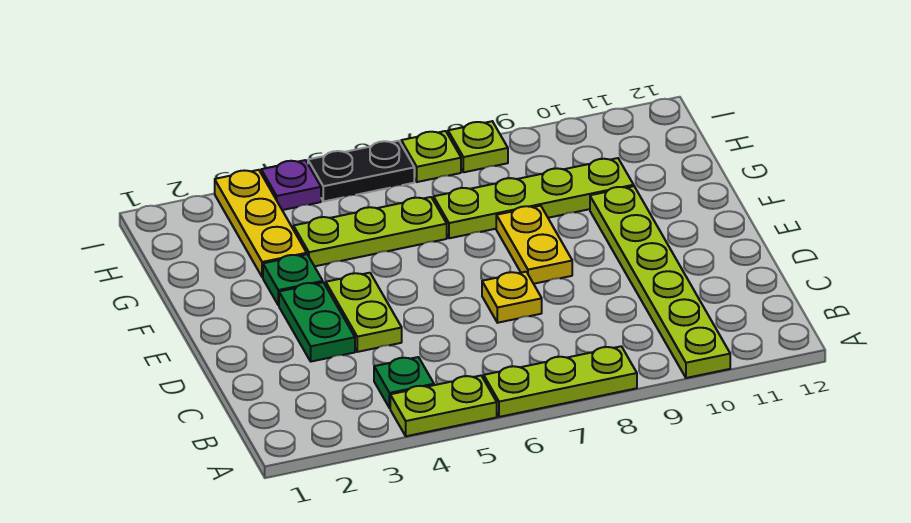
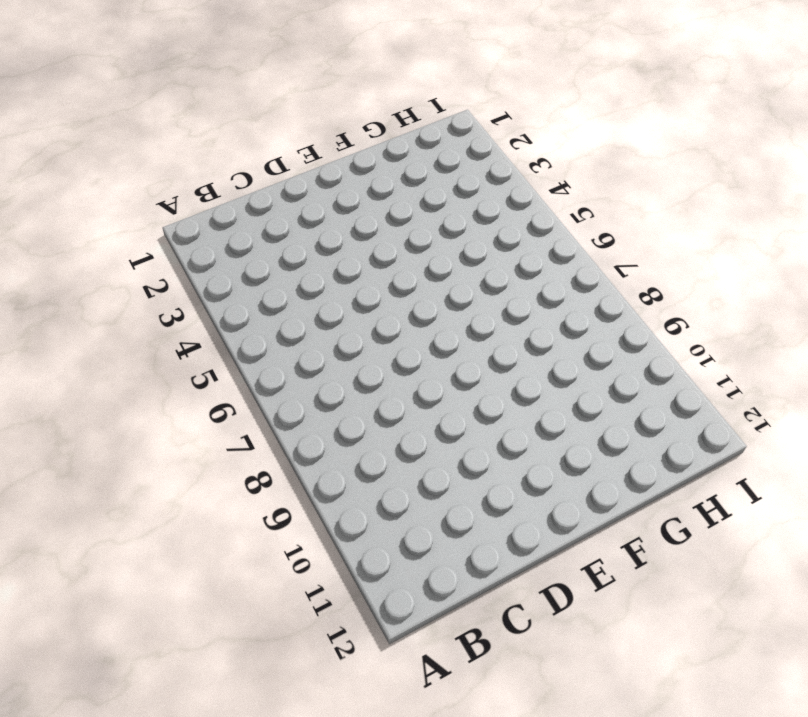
none -> lime plate A4:A5 level 1
none -> lime plate A6:A8 level 1
none -> lime plate A10:F10 level 1

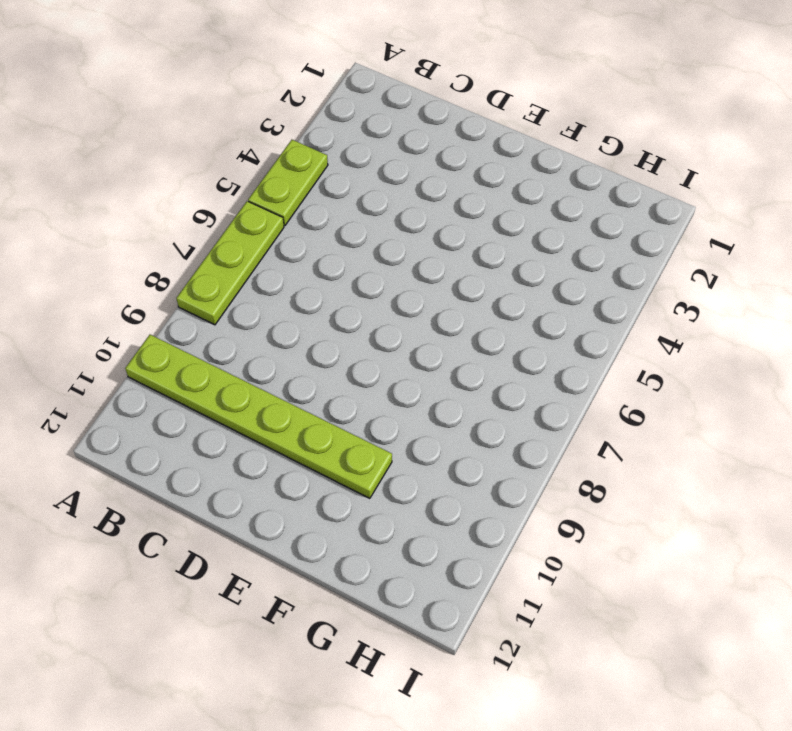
none -> green plate B4 level 1
none -> green plate D3:E3 level 1
none -> lime plate D4:E4 level 1

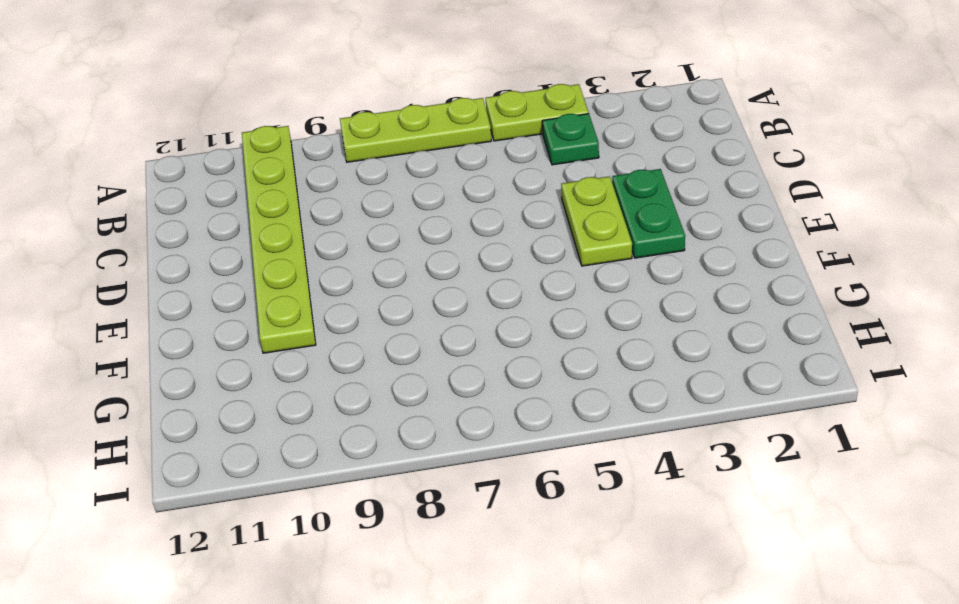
none -> yellow plate D7 level 1
none -> yellow plate E8:F8 level 1
none -> green plate F3 level 1

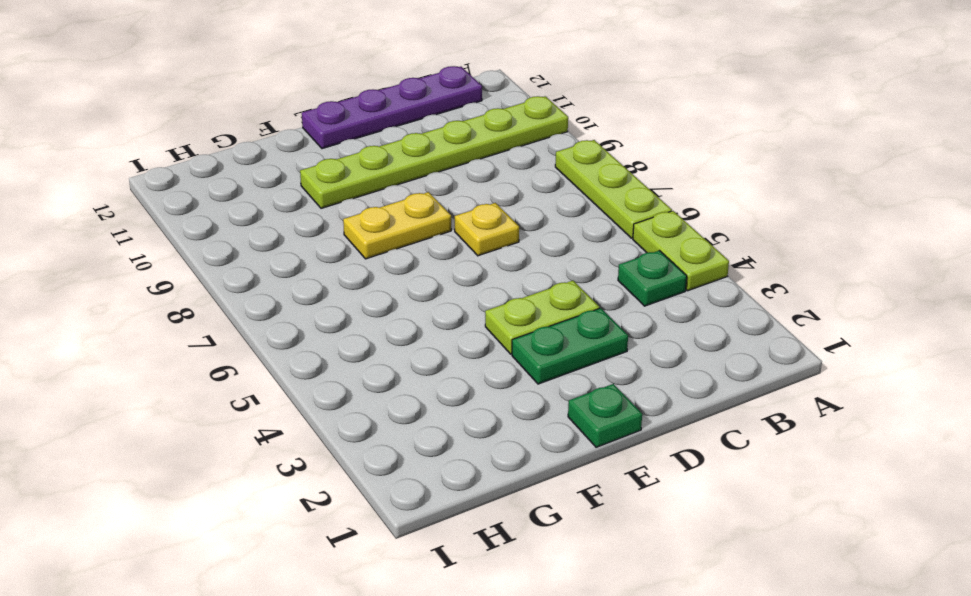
purple plate B12:E12 level 1 -> none
green plate E1 level 1 -> green plate F3 level 1
none -> yellow plate G3:I3 level 1
none -> lime plate G4:G6 level 1
none -> lime plate G7:G10 level 1

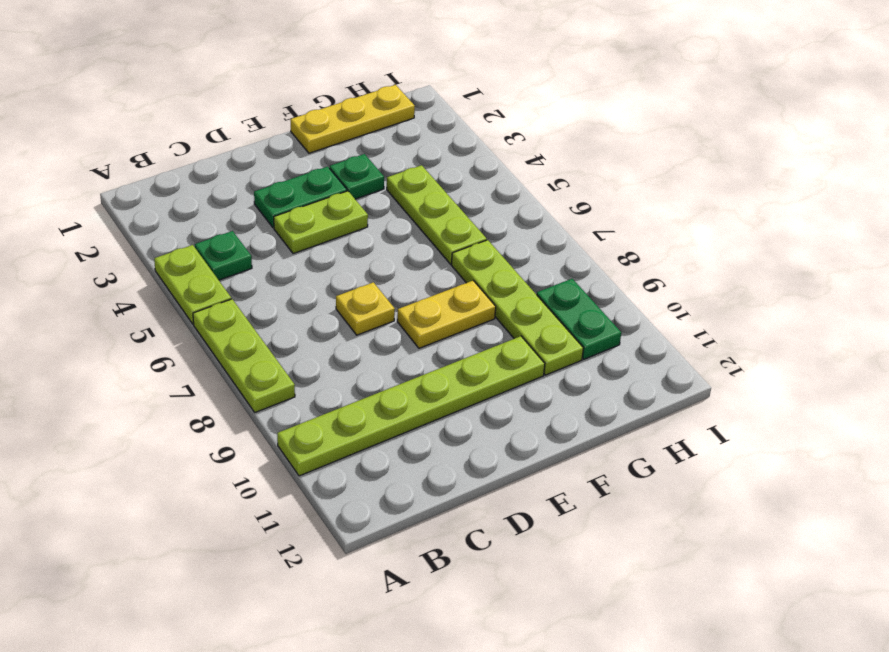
yellow plate F1:H1 level 1 -> yellow plate G3:I3 level 1
green plate H9:H10 level 1 -> none
none -> purple plate I4 level 1
none -> black plate I5:I6 level 1
none -> lime plate I7 level 1

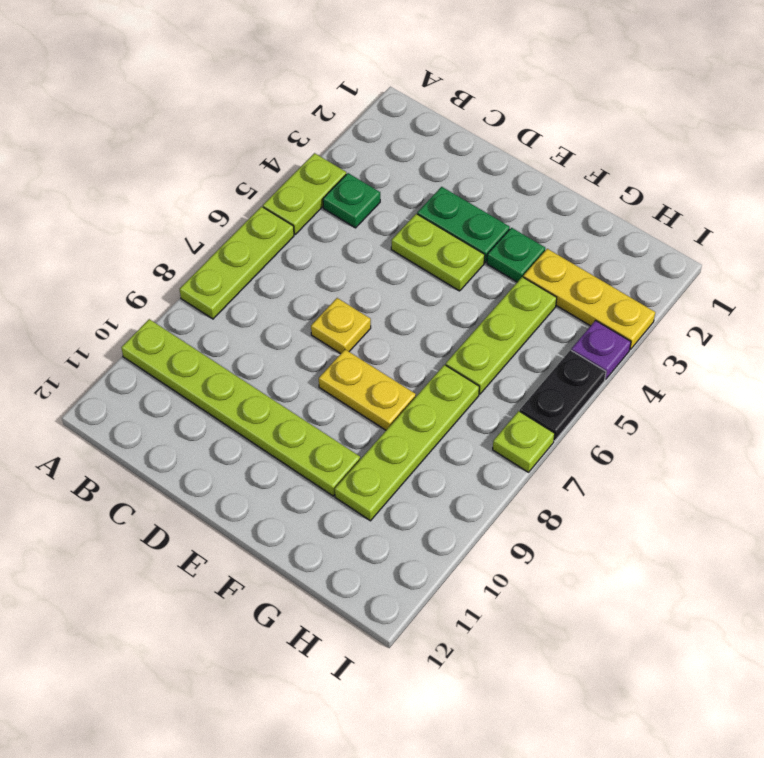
none -> lime plate I8 level 1

